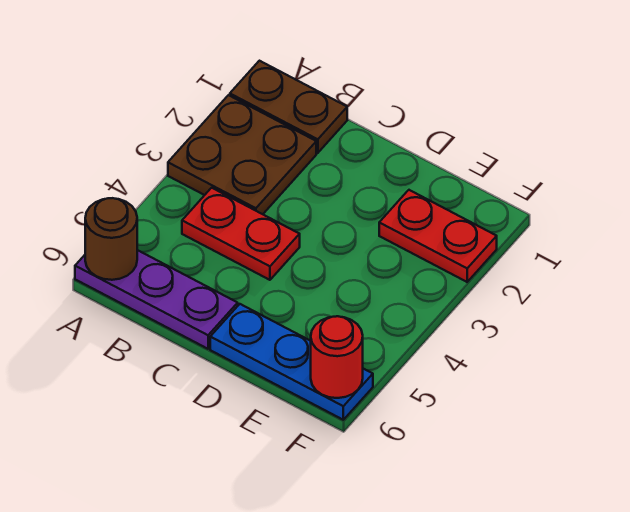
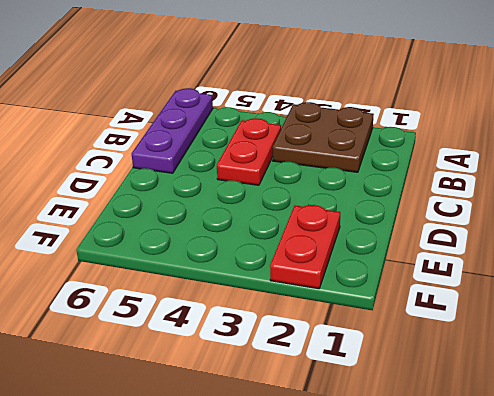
none -> brown plate A1:B1 level 1
none -> blue plate D6:F6 level 1

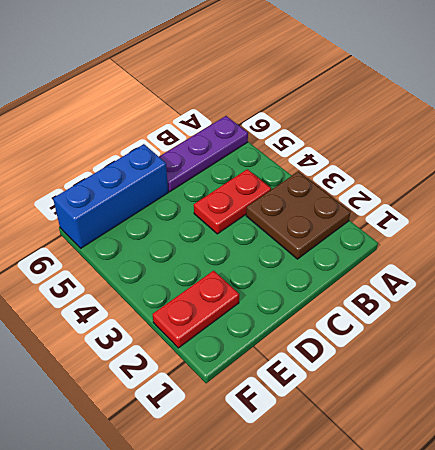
blue brick D6:F6 level 1 -> blue plate D6:F6 level 1
none -> brown plate A1:B1 level 1
none -> brown round brick A6 level 2

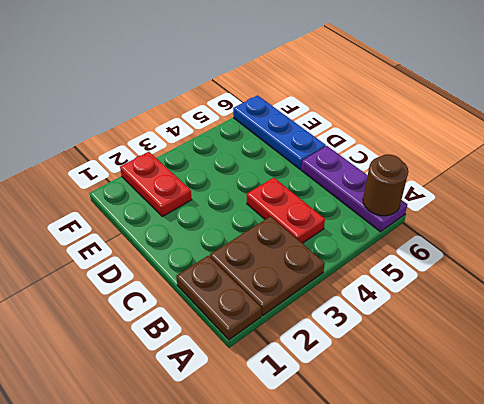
none -> red round brick F6 level 2

